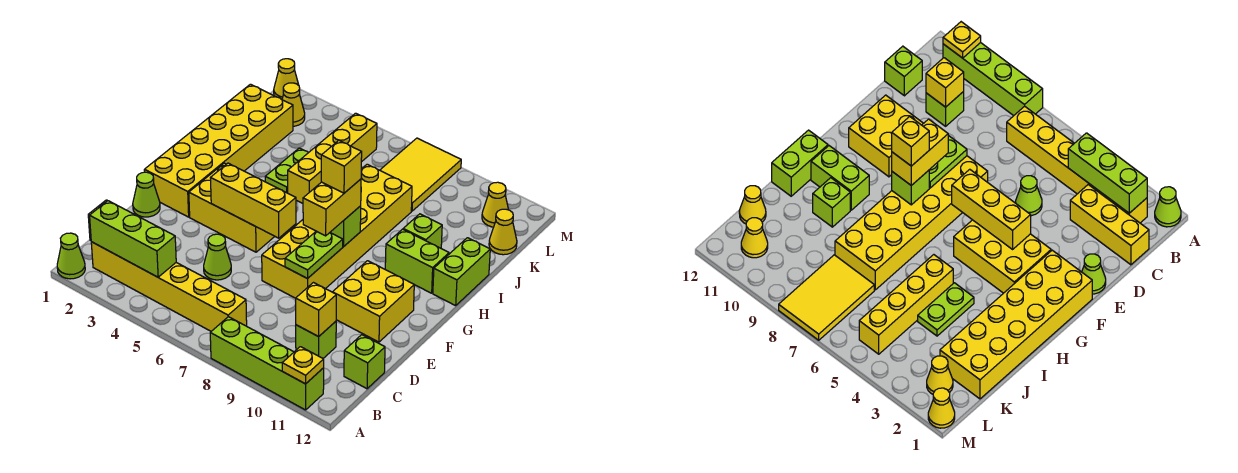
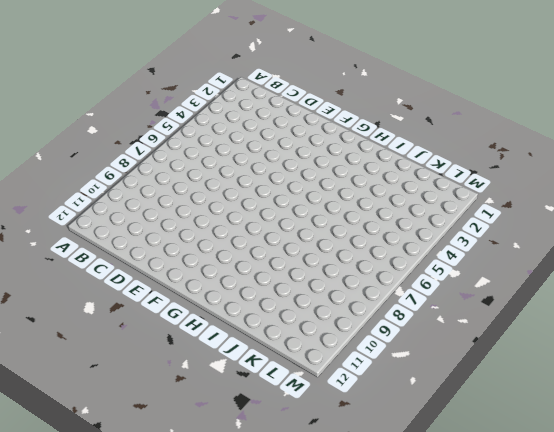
none -> lime cone A1 level 1
none -> lime brick A8:A11 level 1
none -> yellow brick B2:B7 level 1
none -> yellow brick C1:C3 level 1

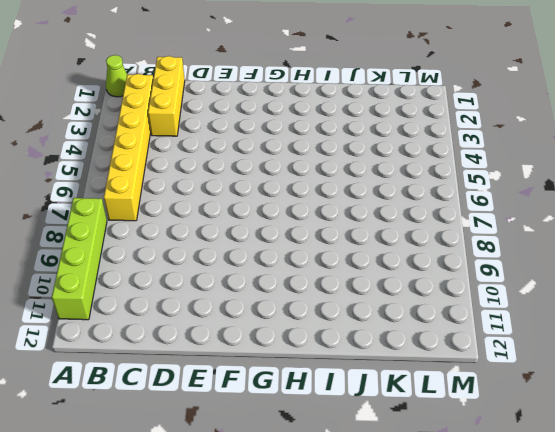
none -> lime brick C10 level 1
none -> lime brick C12 level 1
none -> lime cone D5 level 1
none -> lime cone E1 level 1

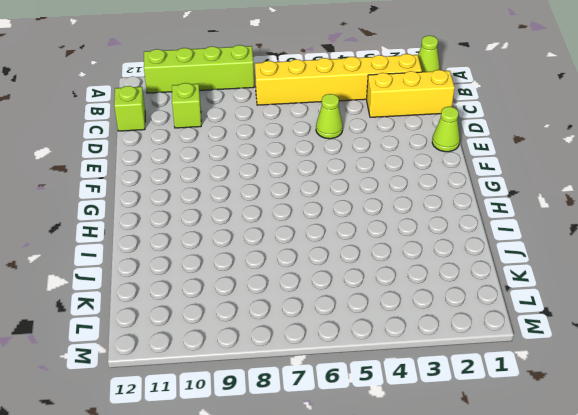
none -> yellow brick E7:J8 level 1
none -> yellow brick E10:F11 level 1
none -> yellow brick F1:K2 level 1
none -> yellow brick F3:G5 level 1

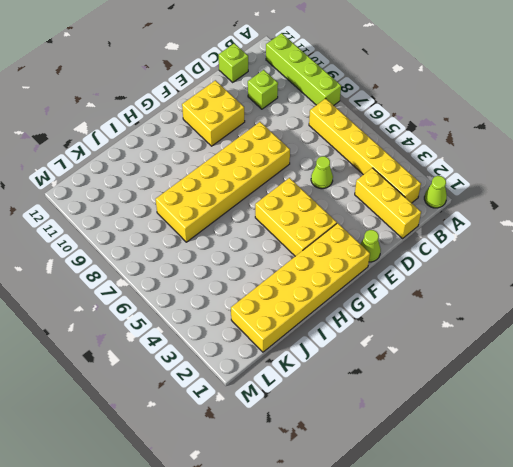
none -> lime brick H10:H11 level 1
none -> lime brick H12:I12 level 1
none -> lime plate I4:J4 level 1
none -> yellow brick I5:L5 level 1

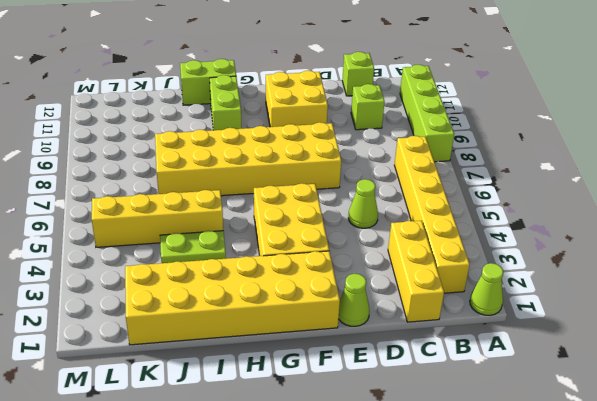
none -> lime brick I10 level 1
none -> yellow tile K7:M8 level 1
none -> yellow cone K12 level 1
none -> yellow cone L2 level 1

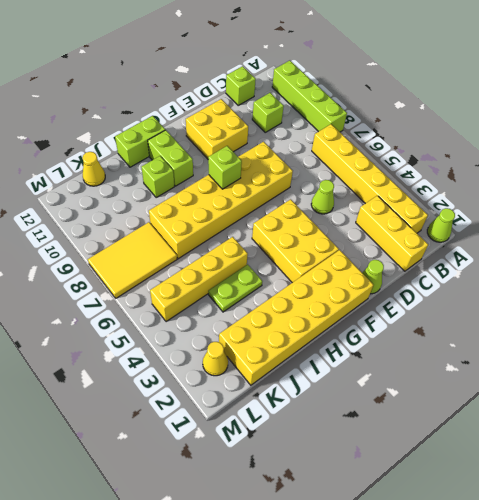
none -> yellow cone L11 level 1
none -> yellow cone M1 level 1
none -> yellow plate A11 level 2
none -> lime brick B2:B4 level 2

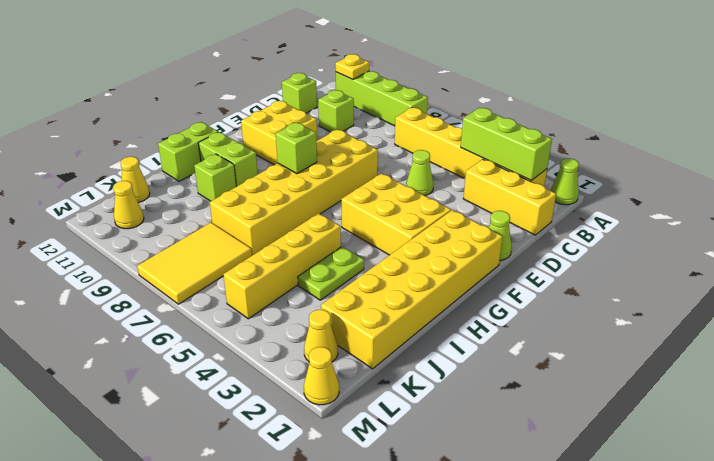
none -> yellow brick C10 level 2
none -> lime plate E8:F8 level 2
none -> yellow brick F4:F6 level 2
none -> yellow brick F8:G8 level 3

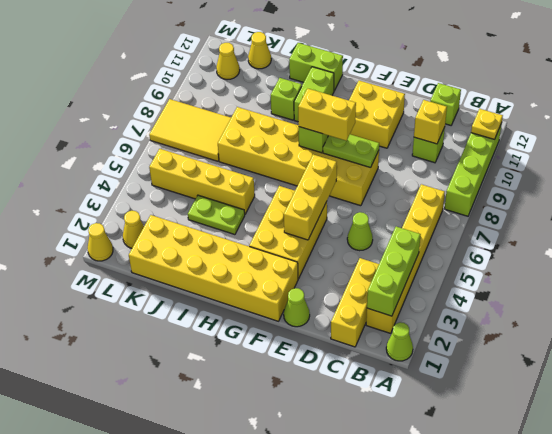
none -> yellow brick G8 level 4

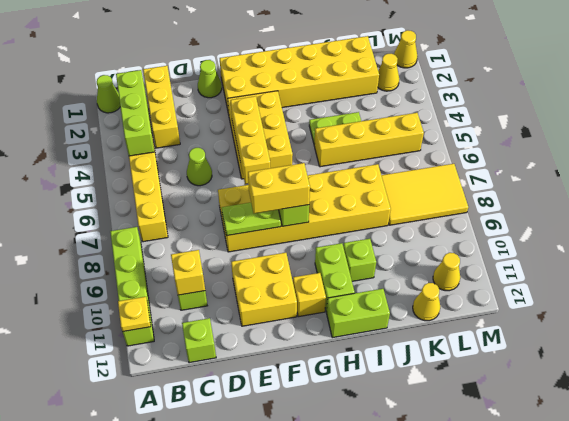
yellow brick G11 level 1 -> yellow brick G8 level 4

